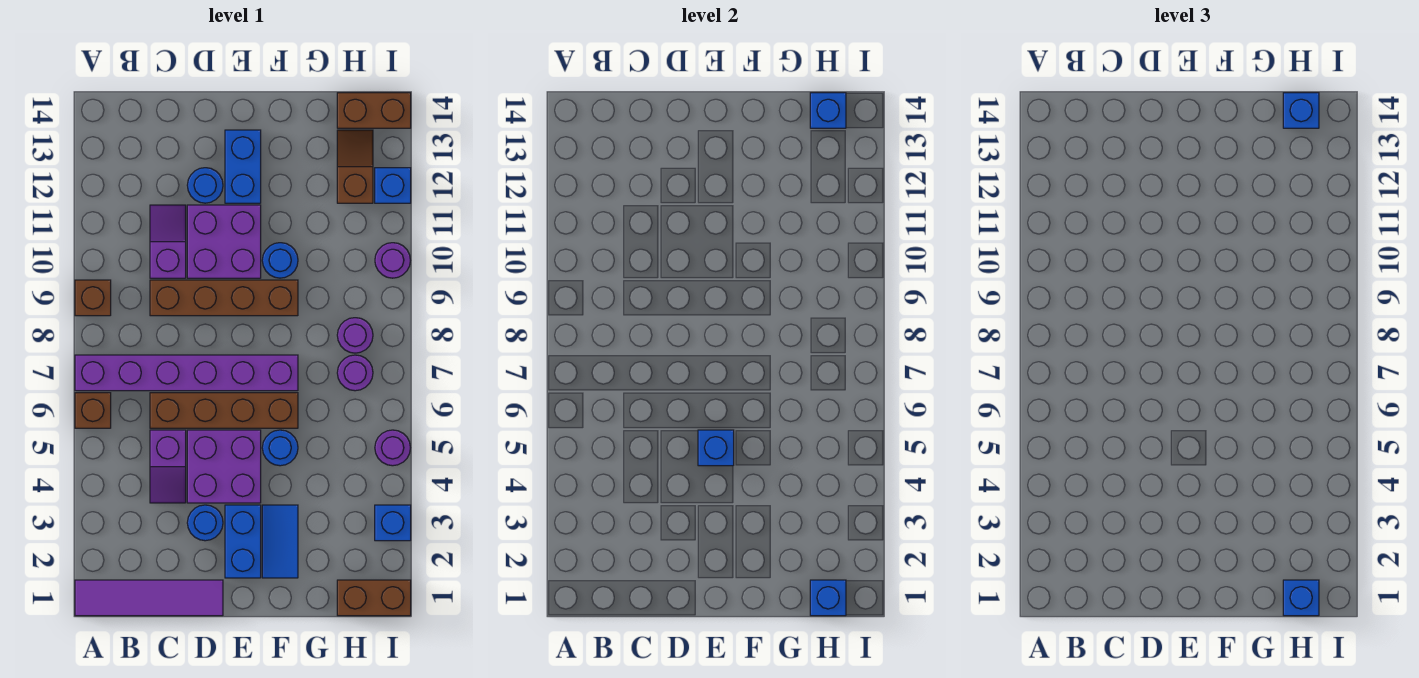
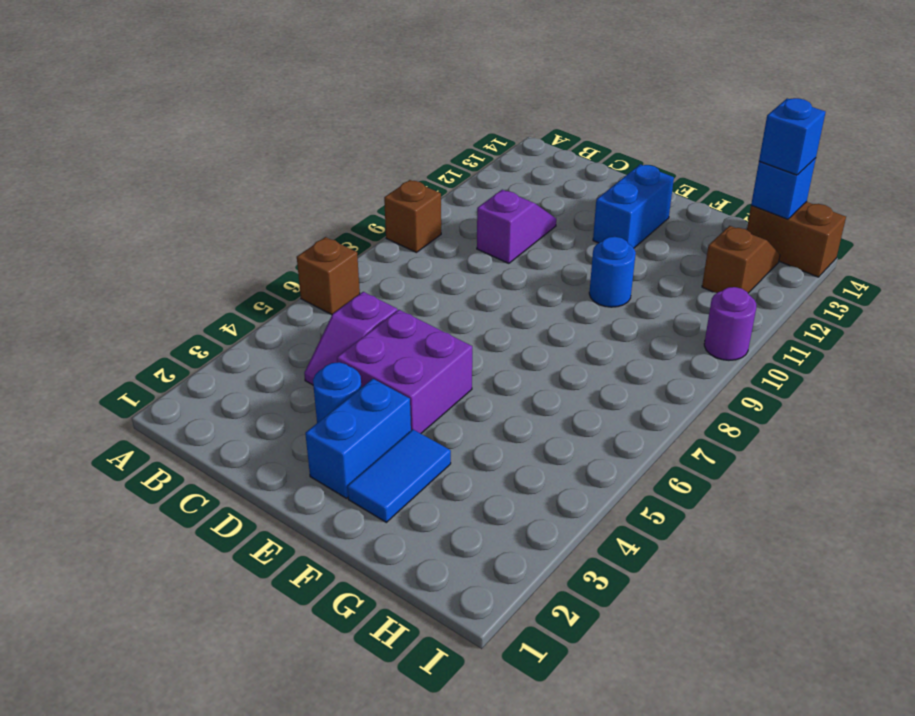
none -> purple tile A1:D1 level 1
none -> purple brick A7:F7 level 1
none -> brown brick C6:F6 level 1
none -> brown brick C9:F9 level 1

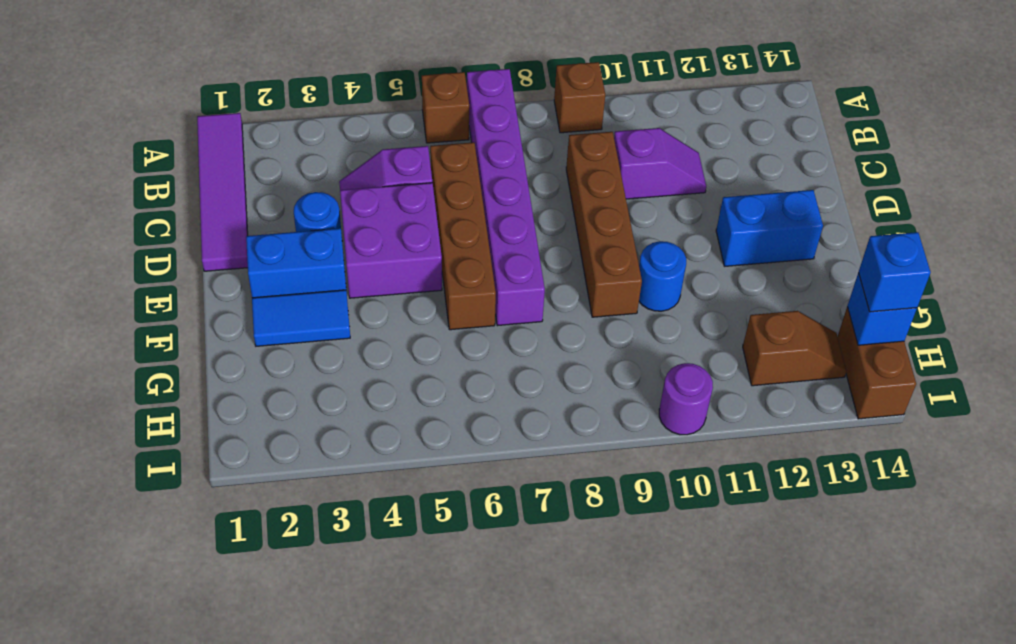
none -> purple brick D10:E11 level 1
none -> blue round brick D12 level 1
none -> blue round brick F5 level 1
none -> brown brick H1:I1 level 1

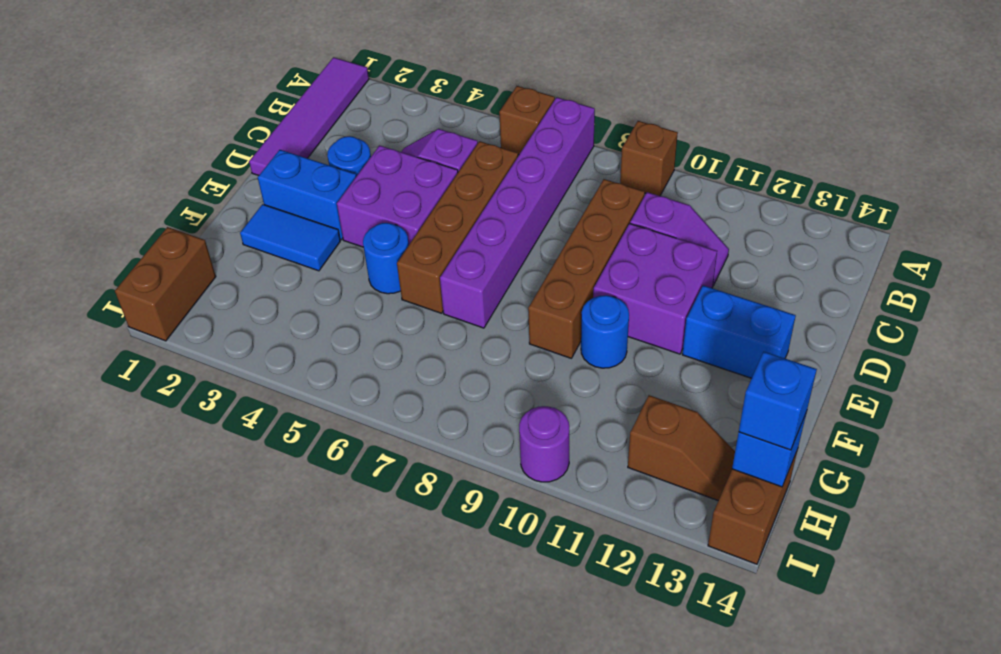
none -> blue round brick D12 level 1
none -> purple round brick H7 level 1
none -> purple round brick H8 level 1
none -> blue brick I3 level 1

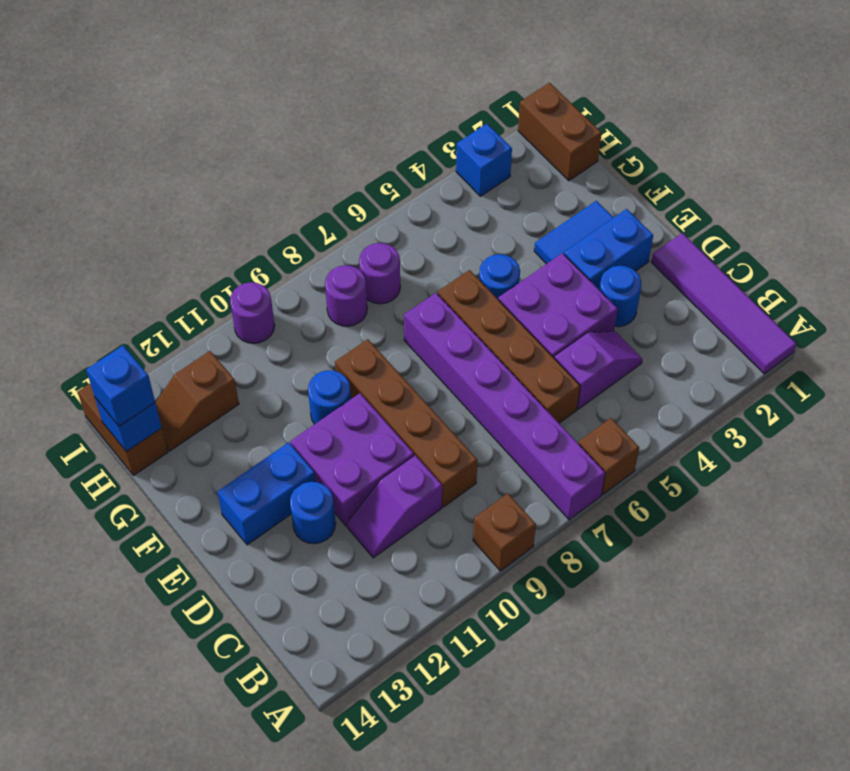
none -> purple round brick I5 level 1
none -> blue brick I12 level 1
none -> blue brick E5 level 2
none -> blue brick H1 level 2

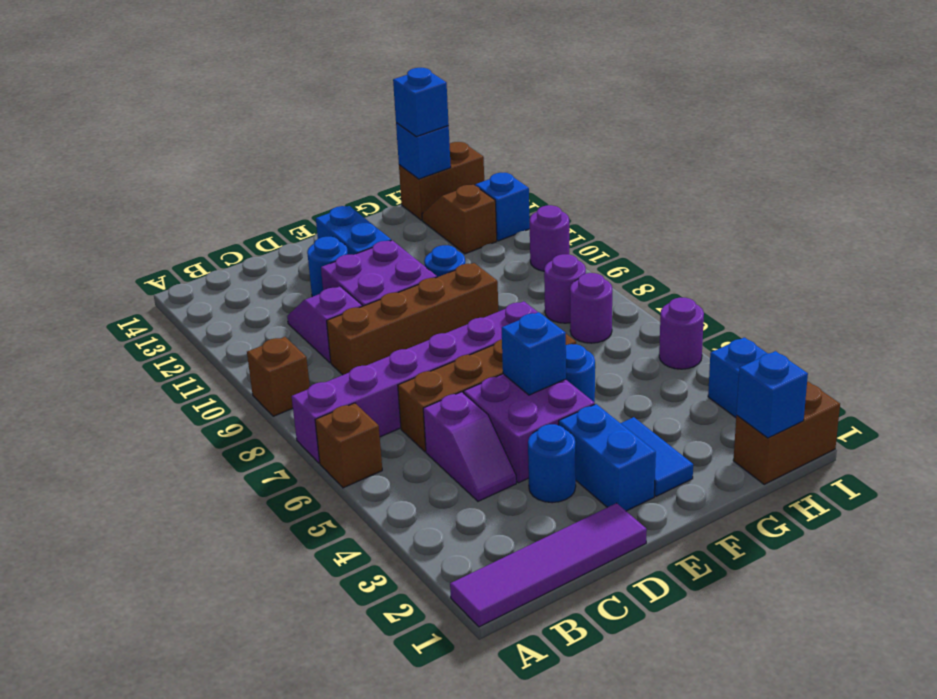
none -> blue brick H1 level 3

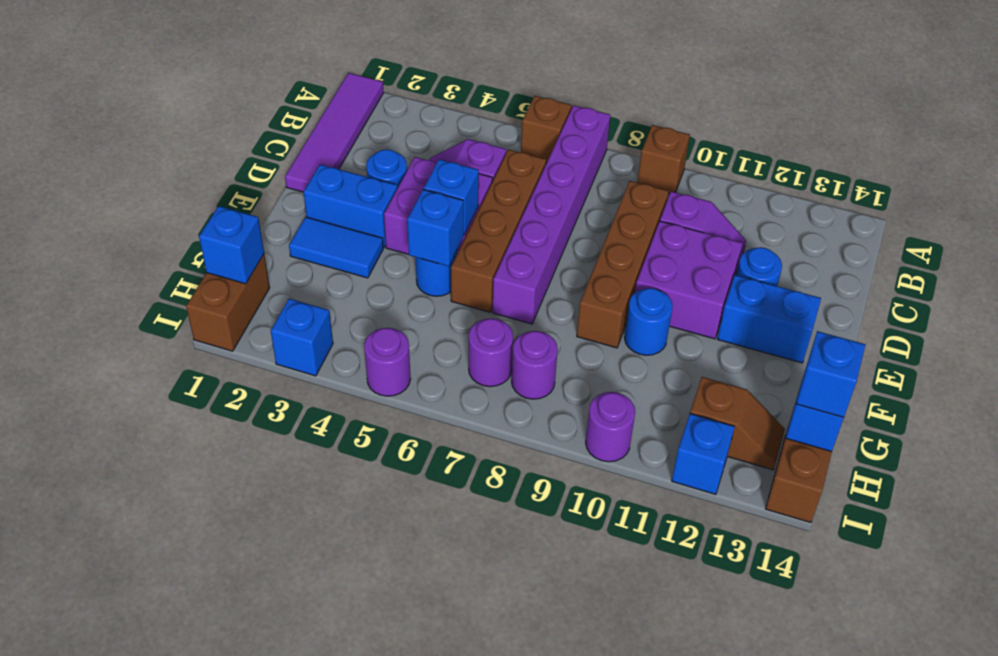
blue brick F5 level 2 -> blue brick H1 level 3

